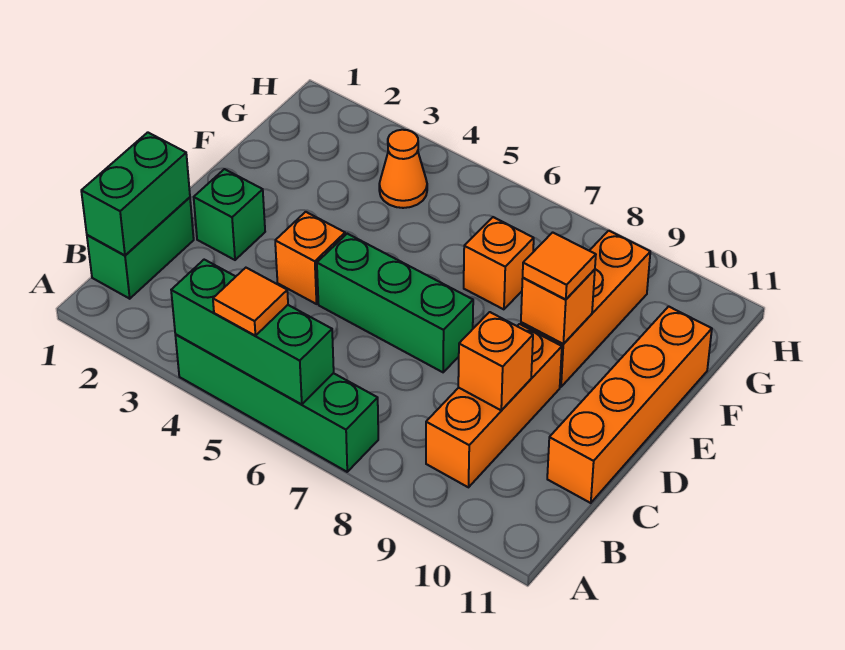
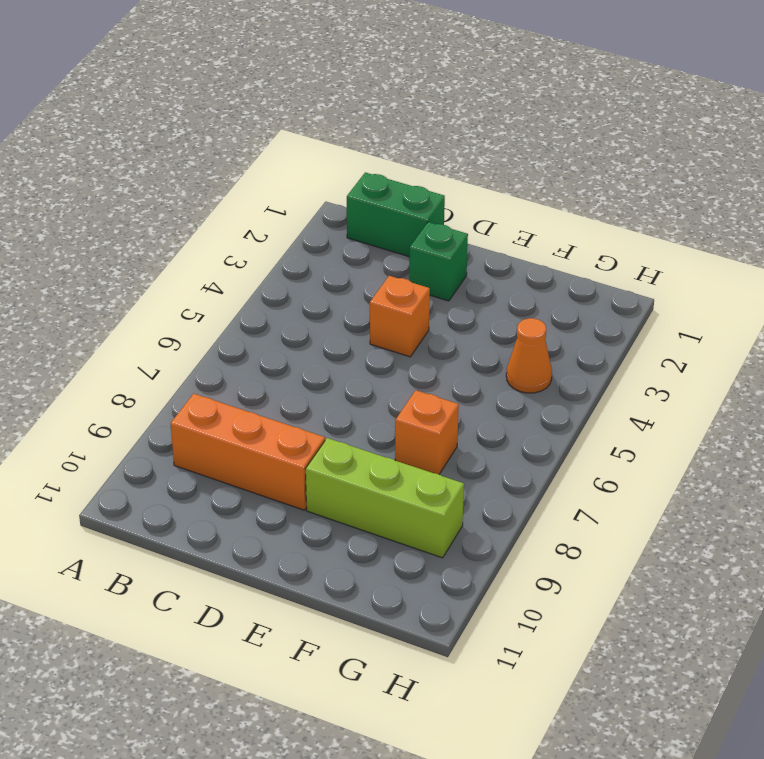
lime brick E9:G9 level 1 -> orange brick E9:G9 level 1
none -> green brick A4:A7 level 1
none -> orange brick C11:F11 level 1
none -> green brick D5:D7 level 1

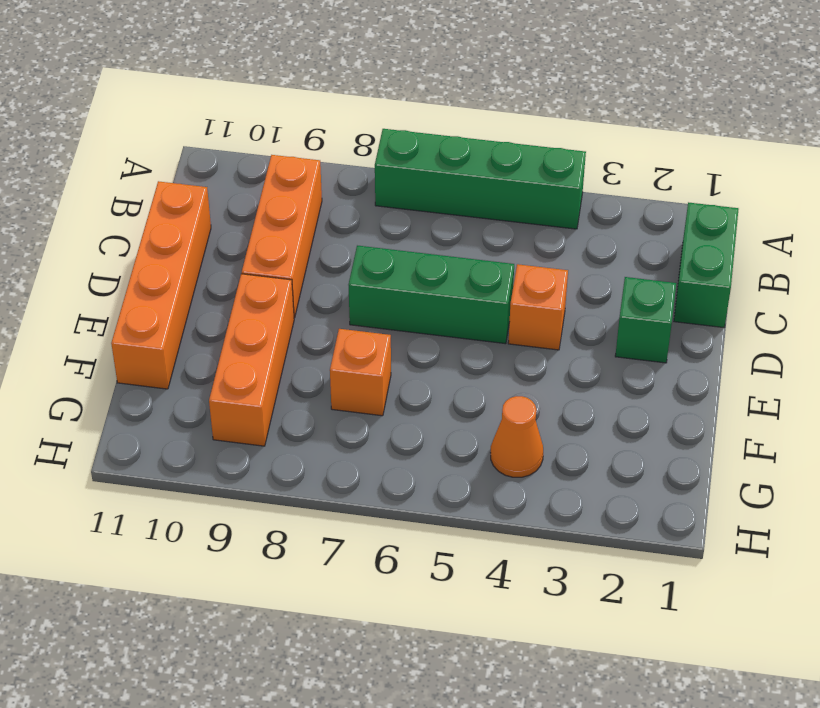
none -> green brick A4:A6 level 2
none -> green brick B1:C1 level 2
none -> orange brick C9 level 2

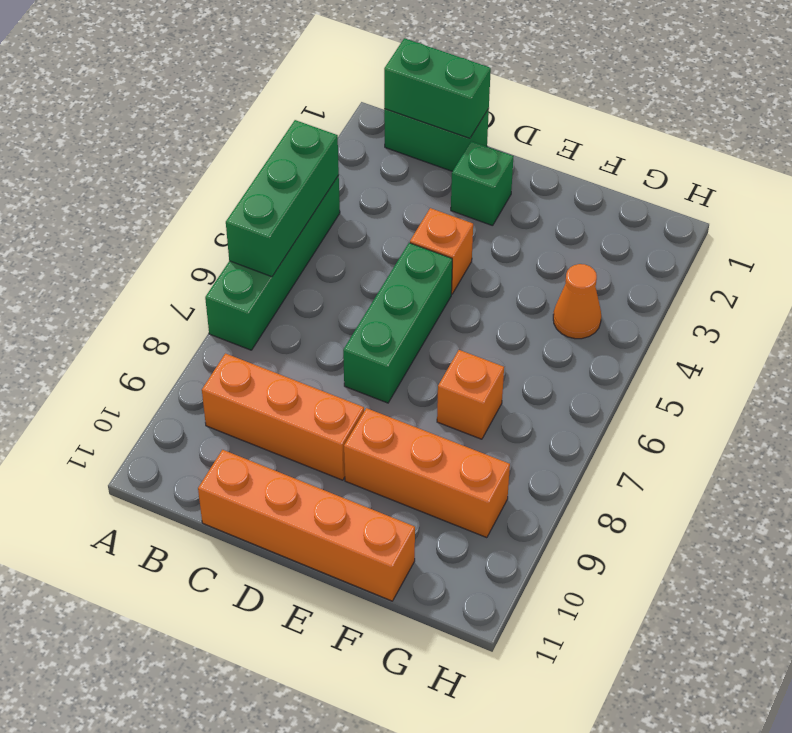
none -> orange brick C9 level 2
none -> orange brick E9 level 2
none -> orange tile A5 level 3

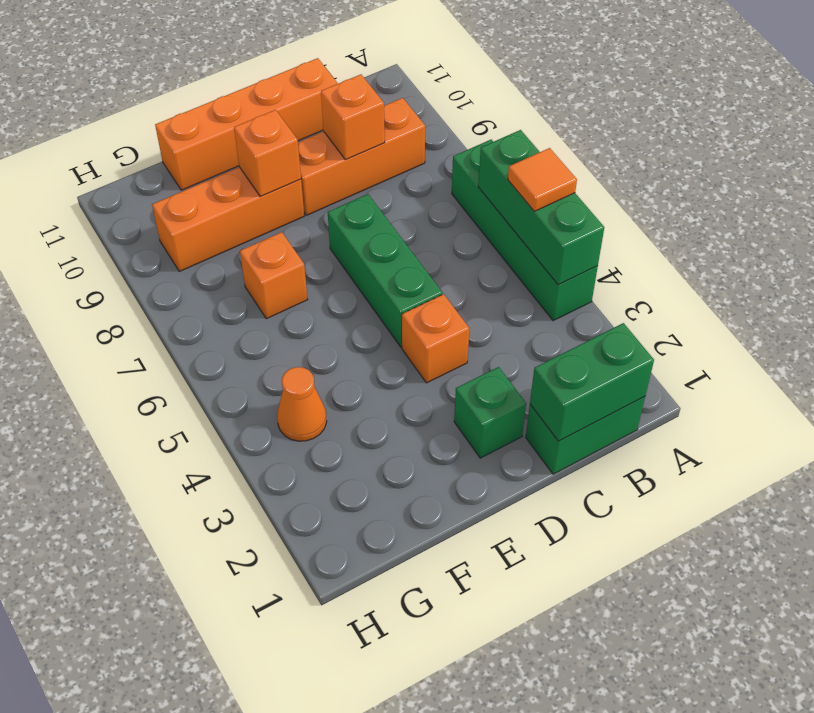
none -> orange tile E9 level 3

